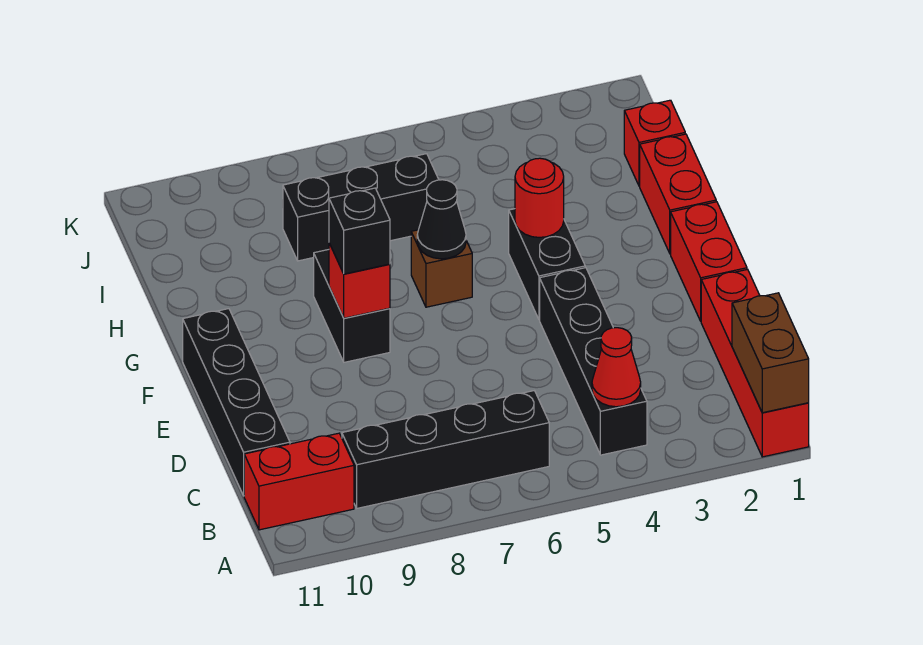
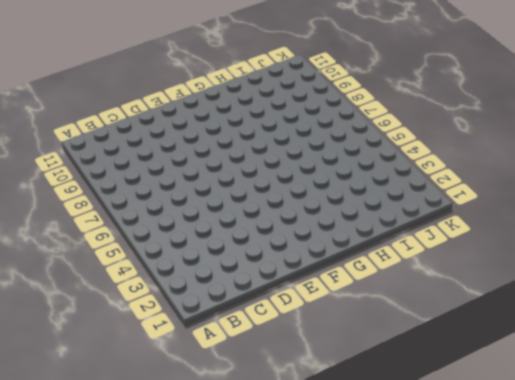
none -> red brick A1:D1 level 1
none -> black brick B4:E4 level 1
none -> black brick B6:B9 level 1

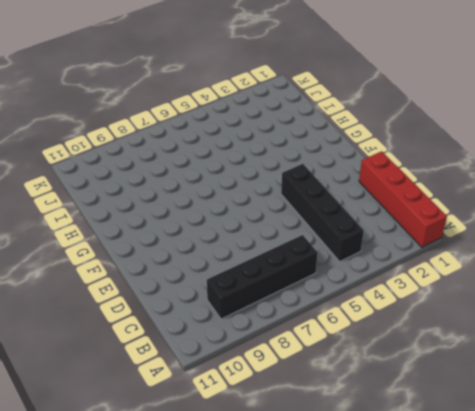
none -> red brick B10:B11 level 1
none -> black brick C11:F11 level 1
none -> red brick E1:F1 level 1

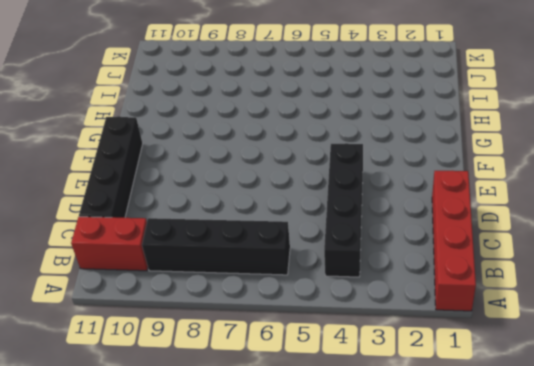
none -> red brick E1:F1 level 1
none -> black brick F4:G4 level 1
none -> black brick F8:G8 level 1

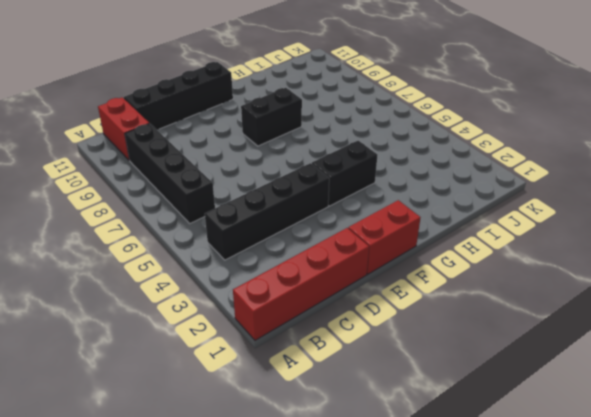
none -> red brick G1:H1 level 1
none -> brown brick G6 level 1
none -> red brick I1 level 1

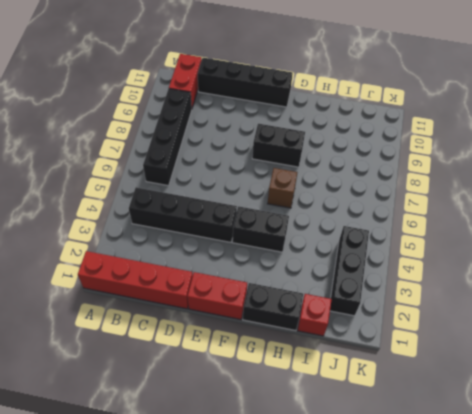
black brick G1:H1 level 1 -> red brick G1:H1 level 1
black brick J2:J4 level 1 -> black brick I6:I8 level 1
none -> brown brick A1:B1 level 2
none -> red cone B4 level 2
none -> red brick F8 level 2

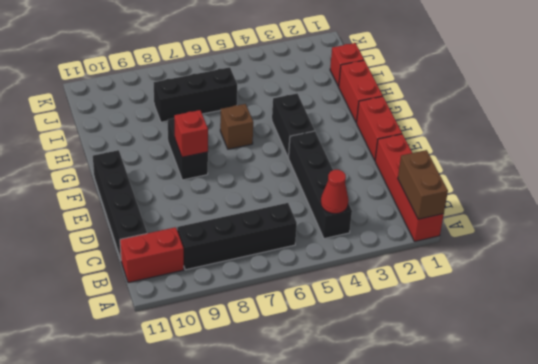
none -> red round brick G4 level 2
none -> black cone G6 level 2
none -> black brick F8 level 3

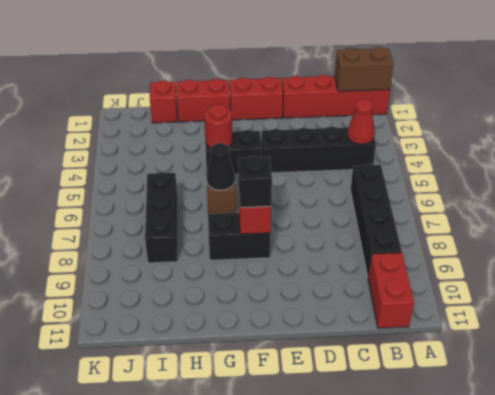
none -> black brick C11:F11 level 1

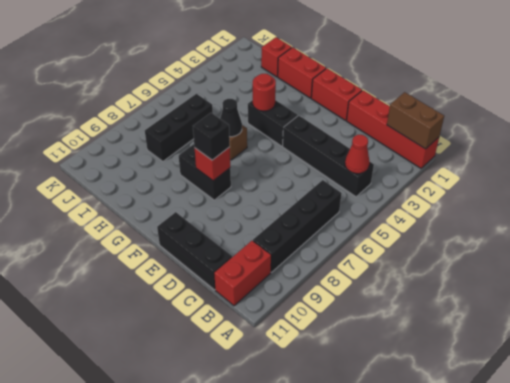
black brick C11:E11 level 1 -> black brick C11:F11 level 1

